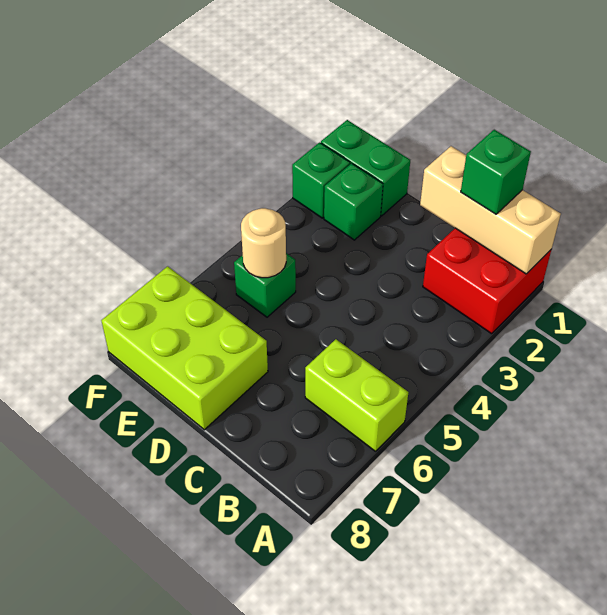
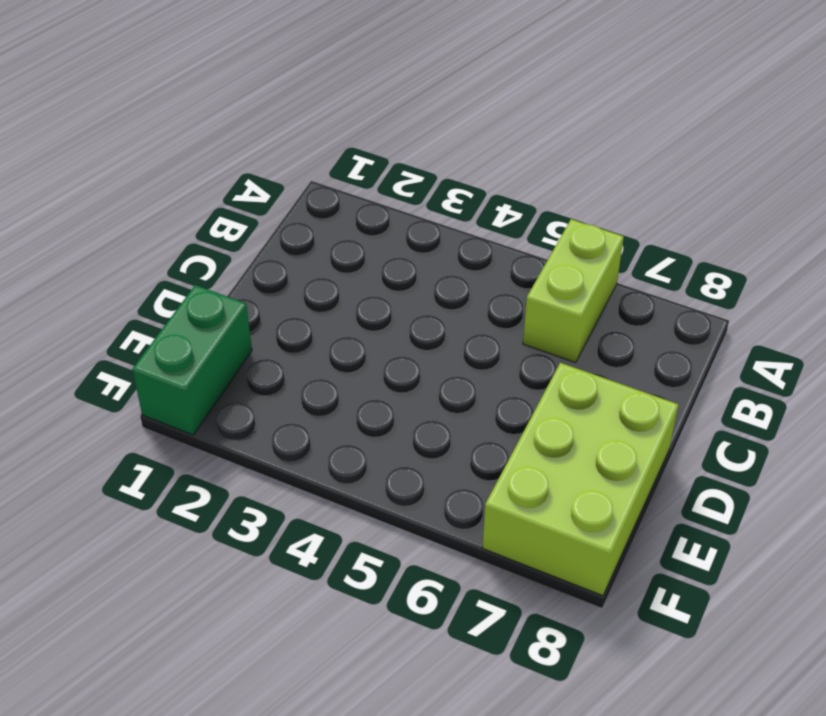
none -> red brick A1:B2 level 1
none -> green brick E2 level 1

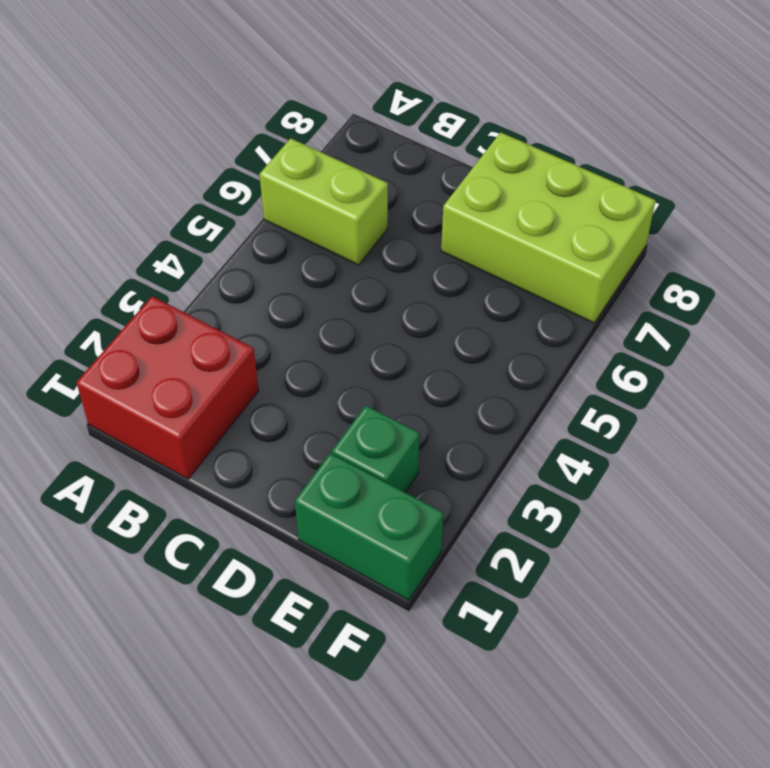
none -> green brick E5 level 1
none -> green brick F2 level 1

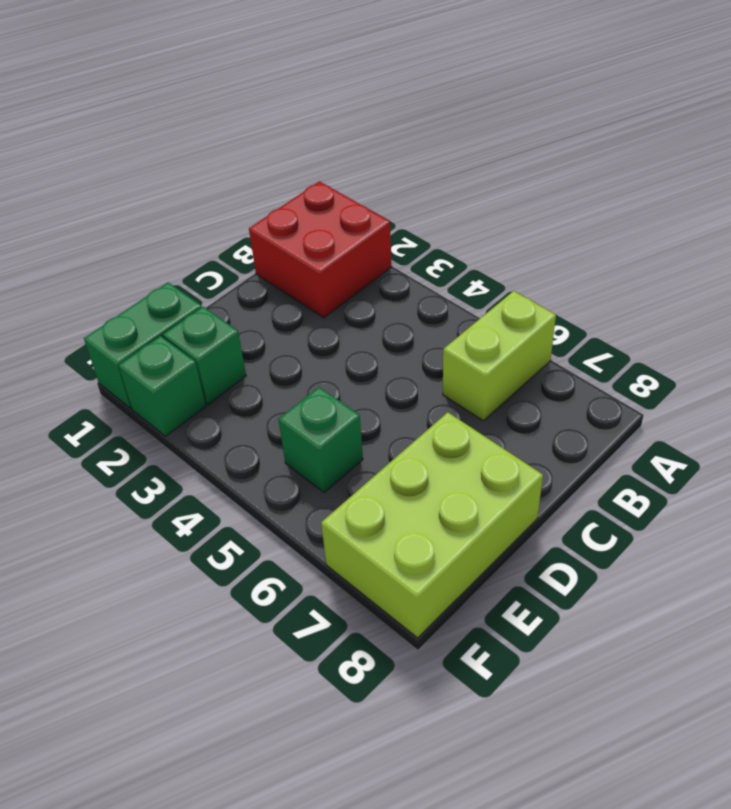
none -> tan brick A1:C1 level 2
none -> tan round brick E5 level 2

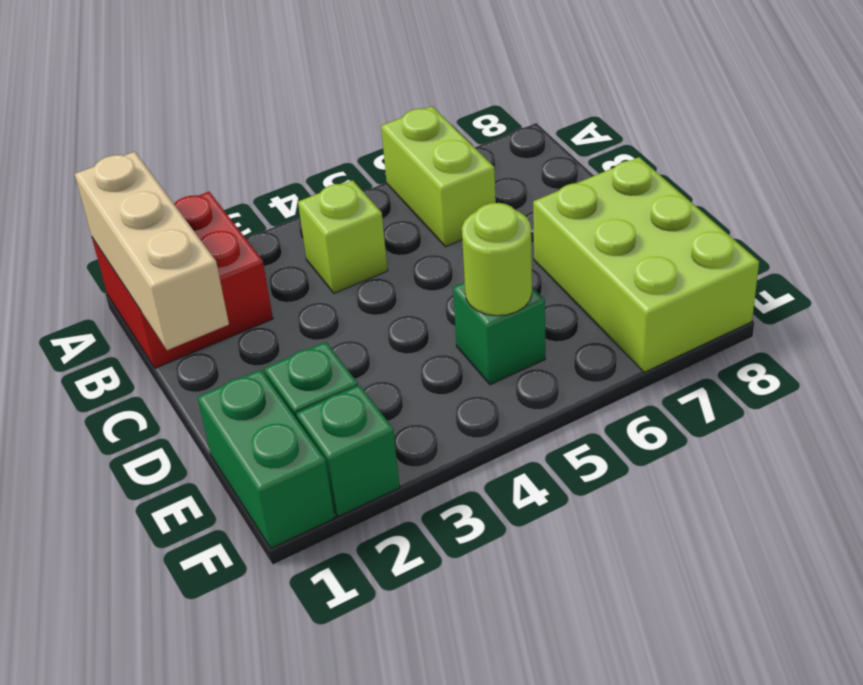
lime brick B4 level 1 -> none
lime round brick E5 level 2 -> tan round brick E5 level 2
none -> green brick B1 level 3

